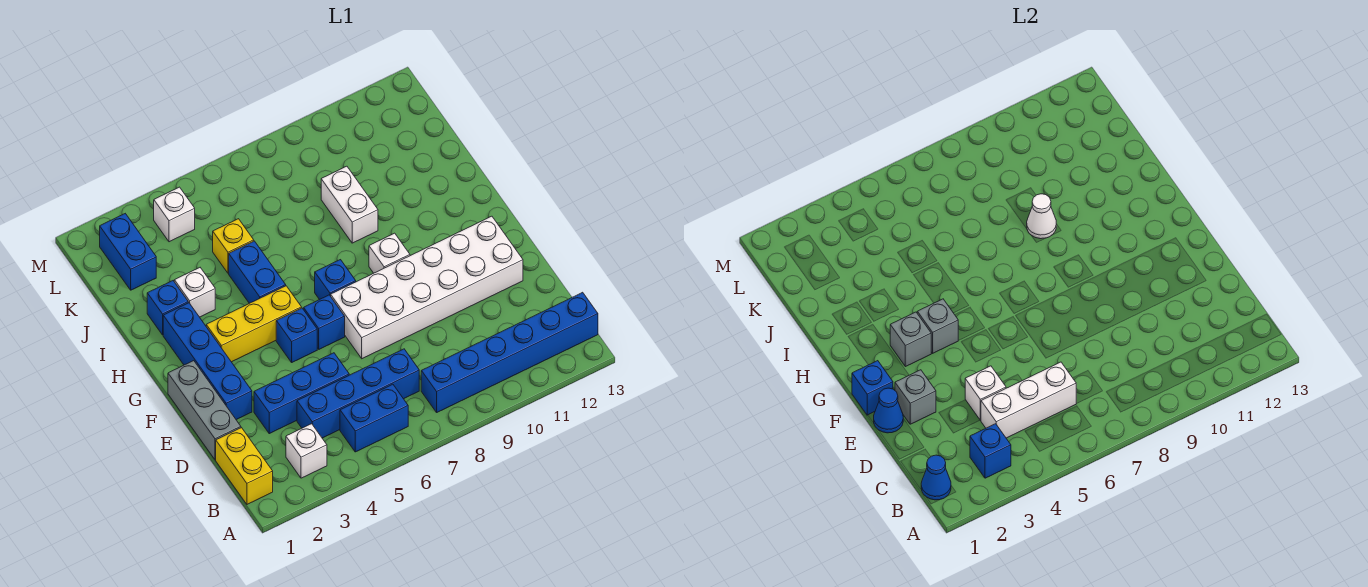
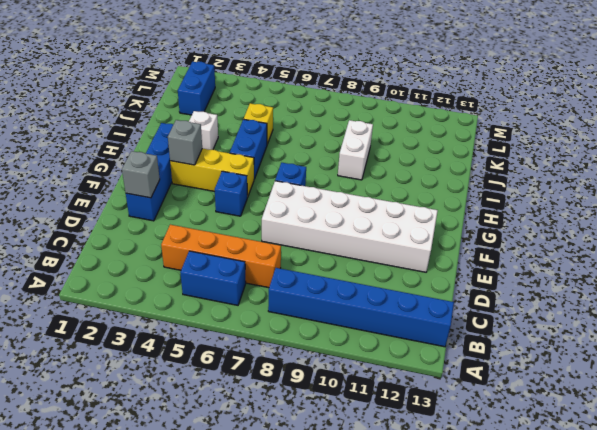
orange brick C4:C7 level 1 -> blue brick C4:C7 level 1
none -> yellow brick B1:C1 level 1
none -> white brick B3 level 1
none -> grey brick D1:F1 level 1
none -> blue brick D3:D5 level 1

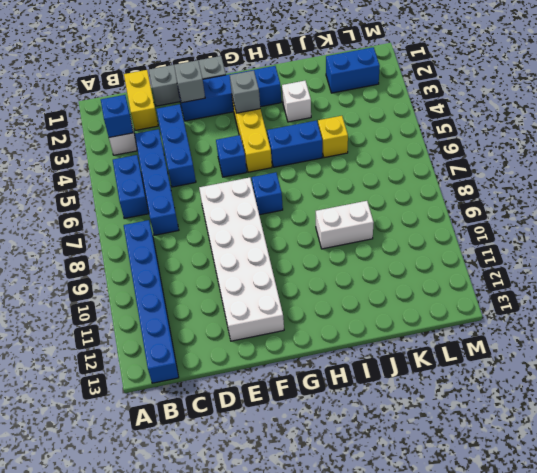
yellow brick C1:C2 level 1 -> yellow brick B1:C1 level 1
none -> blue brick F6 level 1
none -> white brick G9 level 1
none -> blue brick I2 level 1
none -> white brick L4 level 1

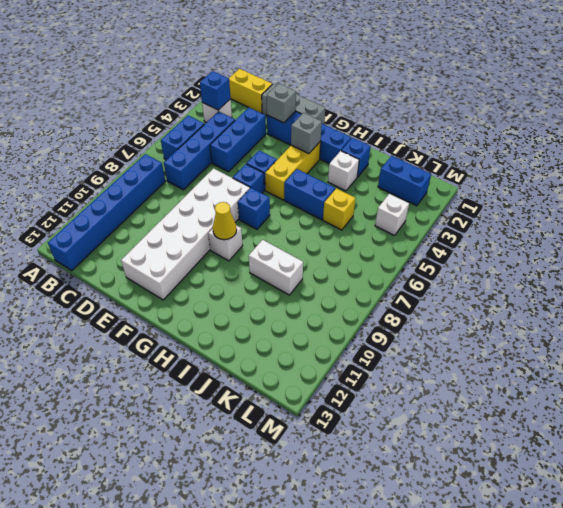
yellow cone G9 level 2 -> none
none -> blue cone B1 level 2
none -> white brick C4:C6 level 2
none -> white brick D4 level 2
none -> blue cone E1 level 2

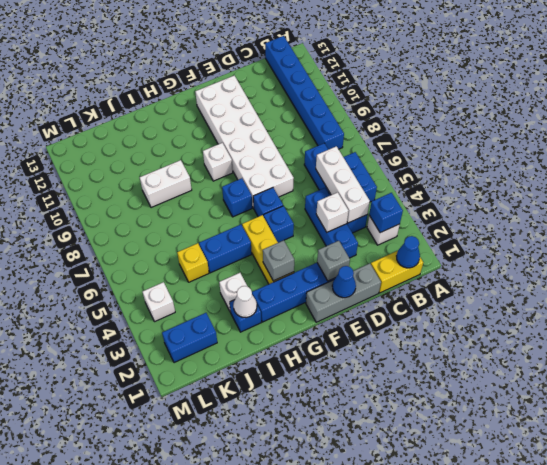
white cone I2 level 2 -> white cone I9 level 2
none -> blue brick F1 level 2
none -> grey brick G4 level 2

